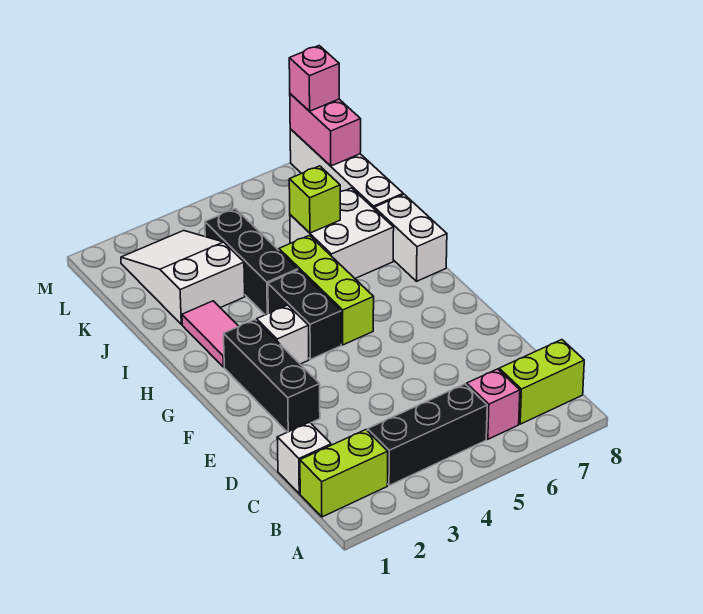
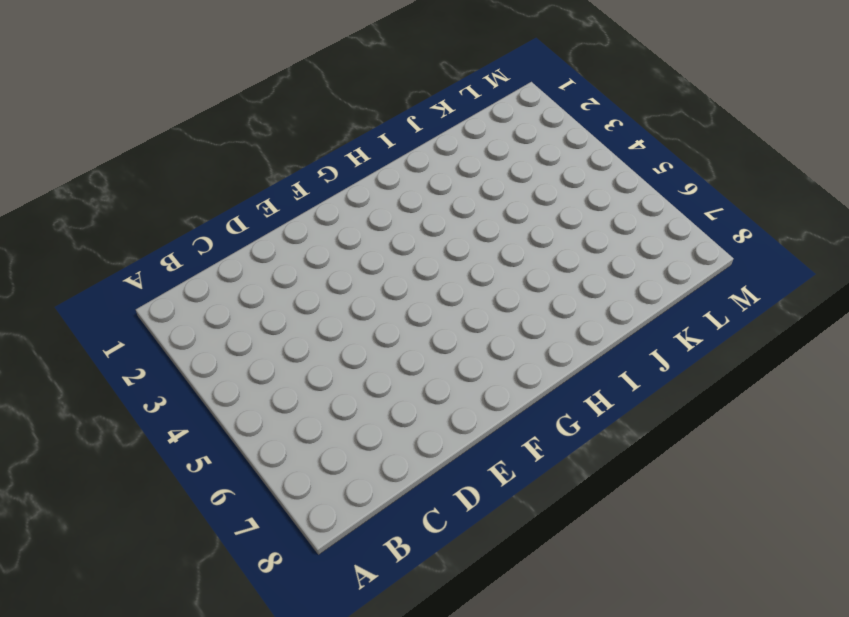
none -> lime brick B1:B2 level 1
none -> black brick B3:B5 level 1
none -> pink brick B6 level 1

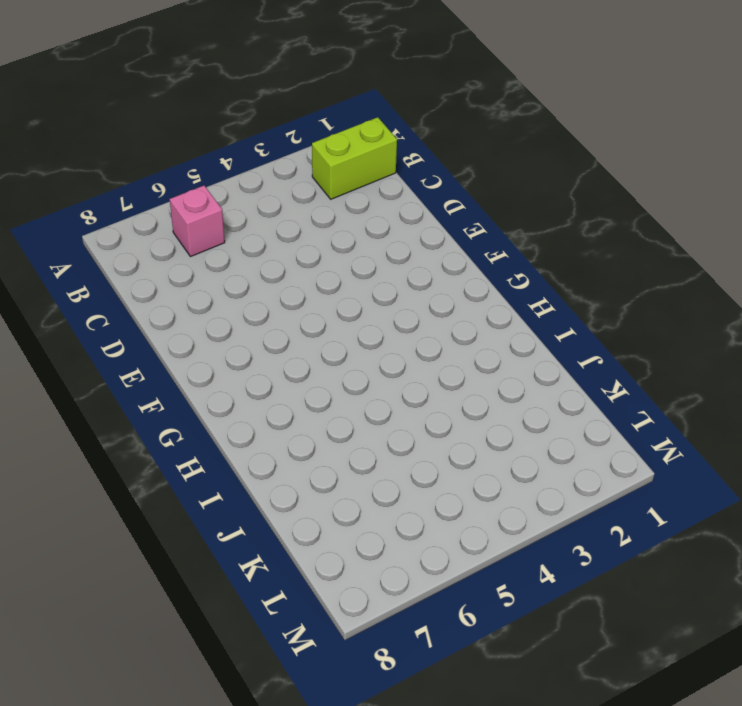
none -> black brick B3:B5 level 1
none -> lime brick B7:B8 level 1
none -> white brick C1 level 1

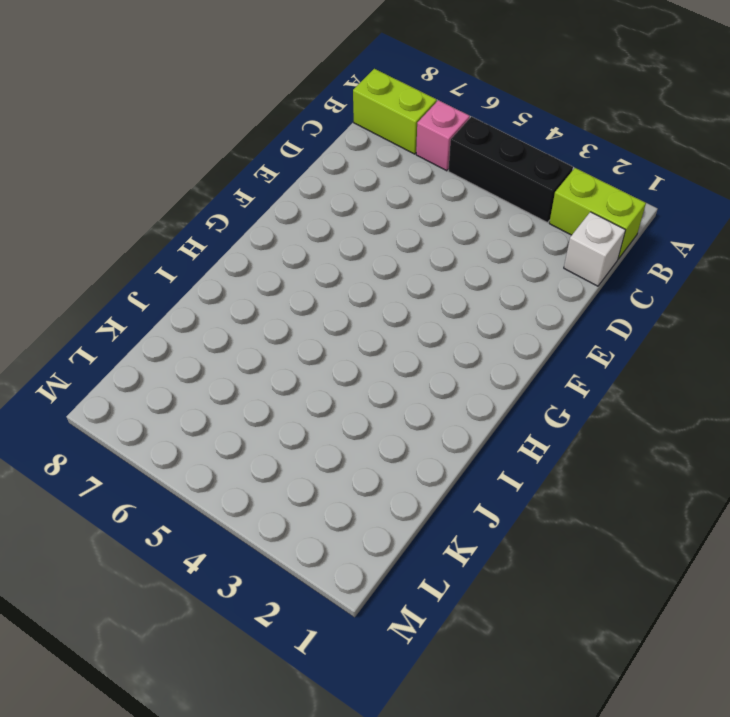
none -> black brick E2:G2 level 1
none -> white brick G3 level 1
none -> black brick G4:H4 level 1

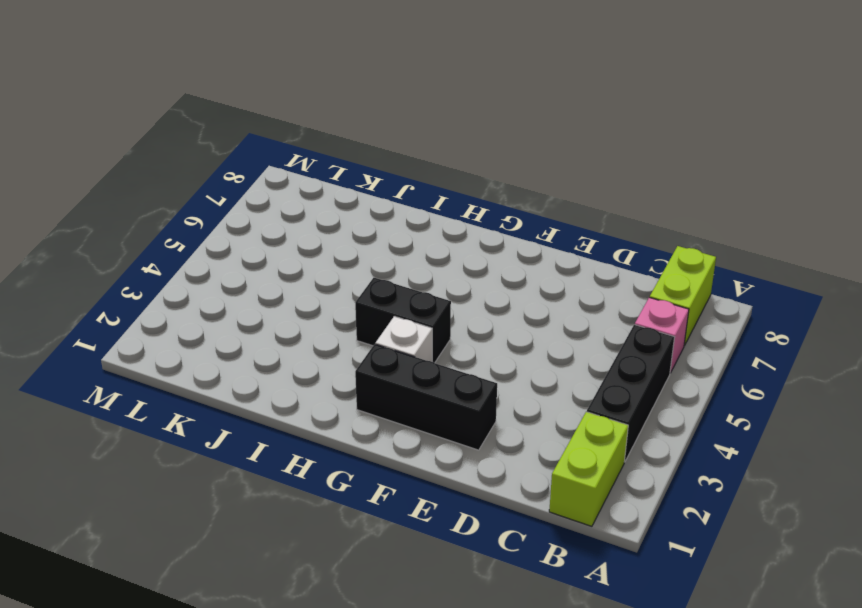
none -> white brick C1 level 1
none -> lime brick G5:I5 level 1
none -> pink tile H2:I2 level 1

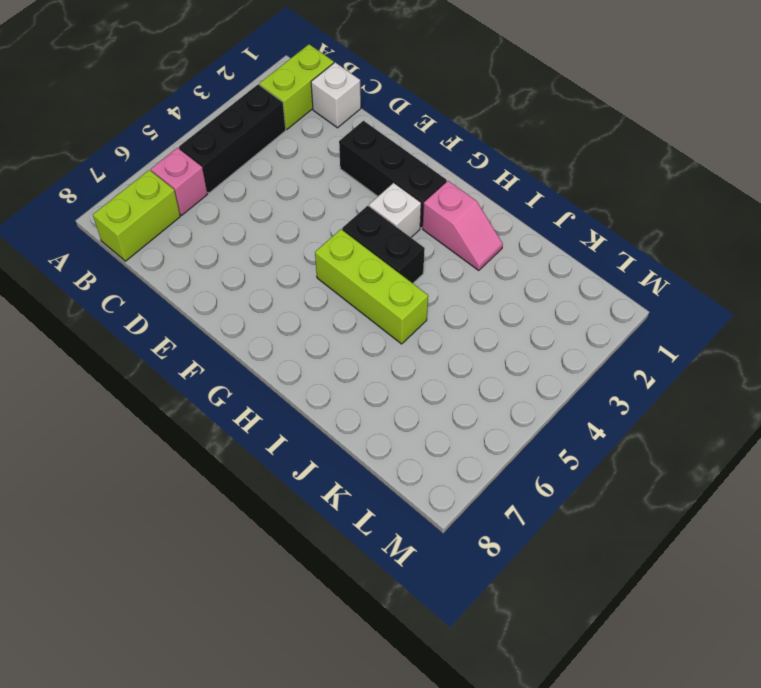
pink slope H2:I2 level 1 top H -> pink tile H2:I2 level 1
none -> white brick H8:I8 level 1
none -> black brick I4:K4 level 1
none -> white brick I6:J7 level 1

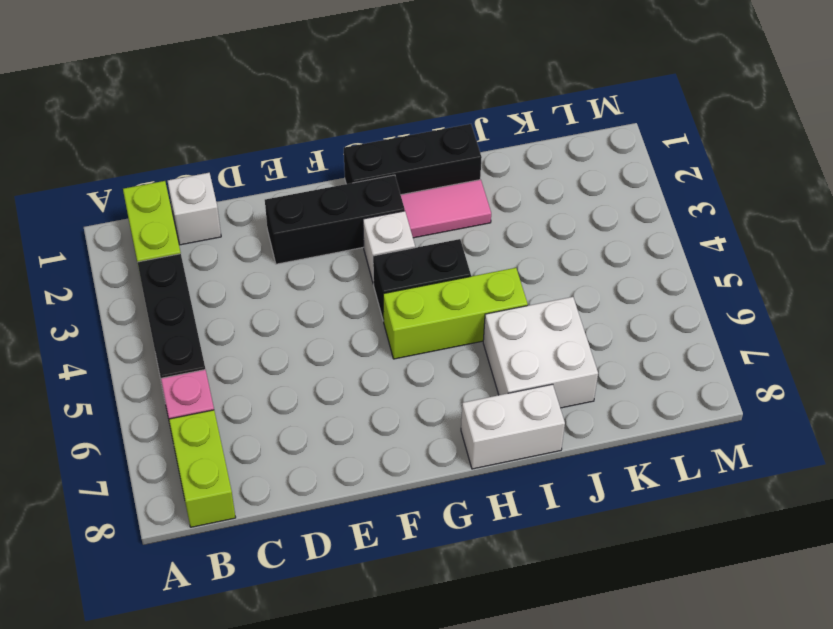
black brick G1:I1 level 1 -> black brick I4:K4 level 1
none -> white slope J2:L3 level 1 top J
none -> white brick J8:M8 level 1
none -> lime brick J6 level 2

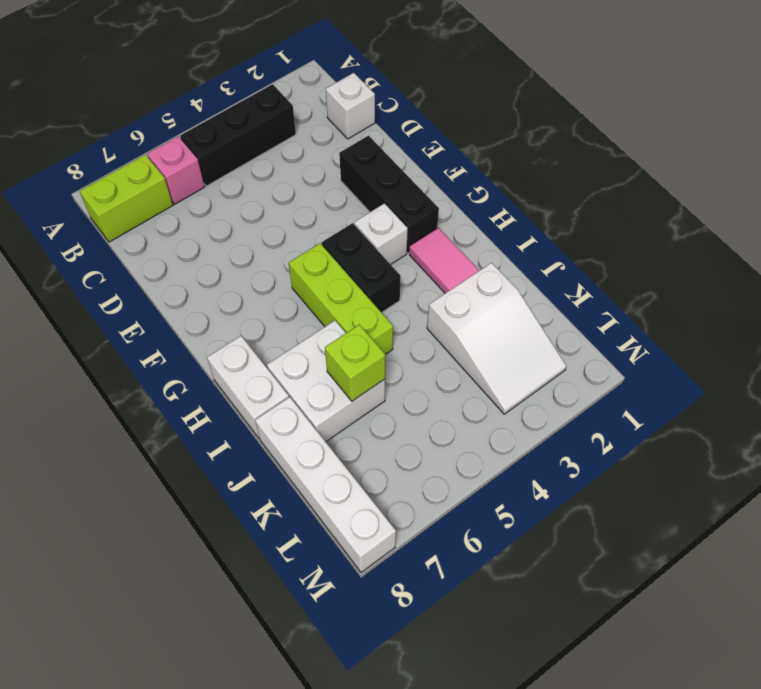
none -> lime brick B1:B2 level 1
none -> black brick I4:K4 level 1
none -> pink brick L8:M8 level 2

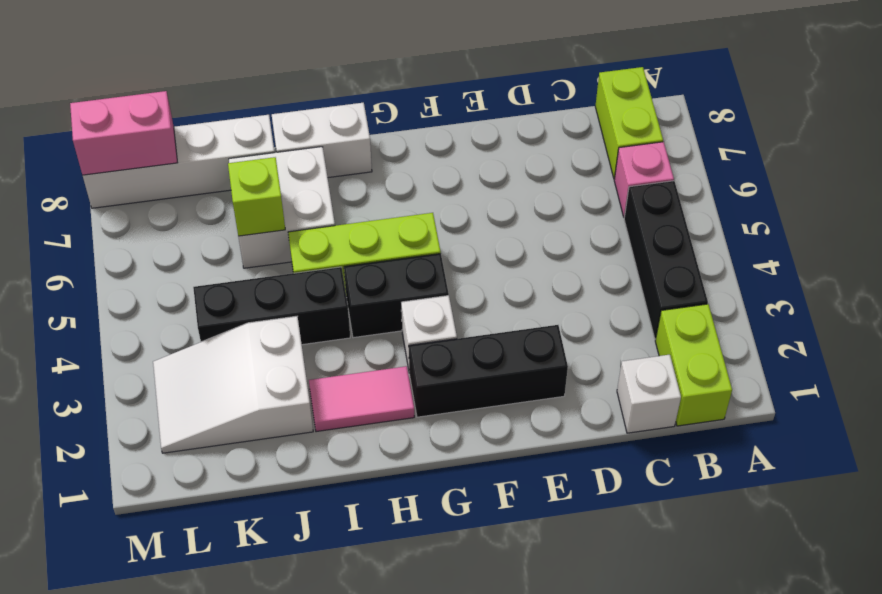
none -> pink brick M8 level 3

